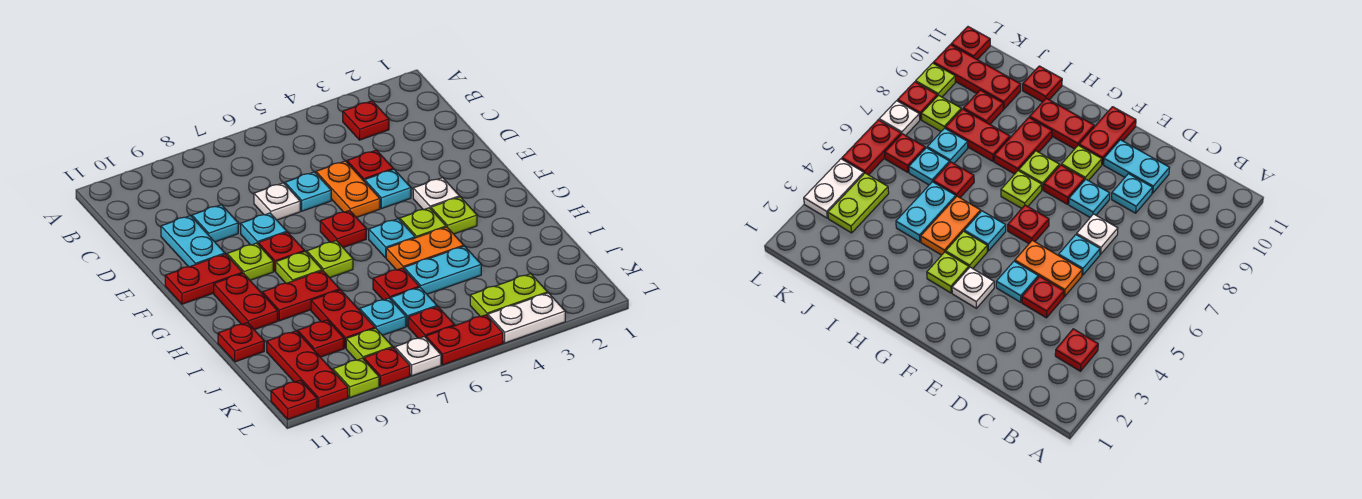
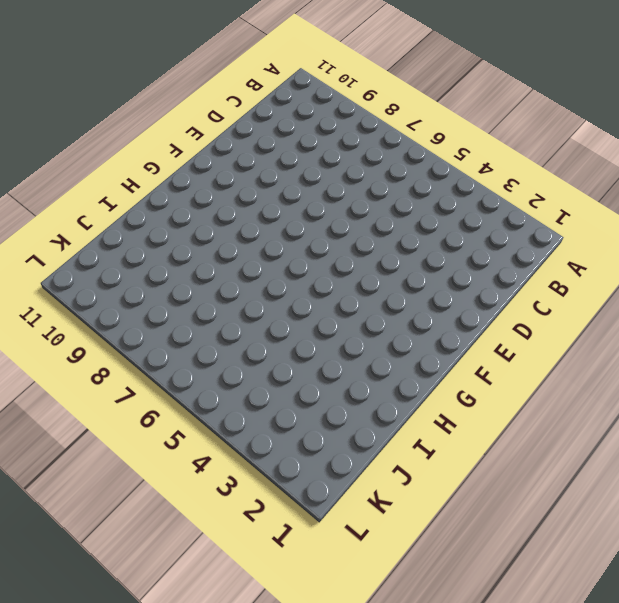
none -> red plate B3 level 1
none -> red plate D4 level 1
none -> orange plate D5:E5 level 1
none -> cyan plate D6 level 1

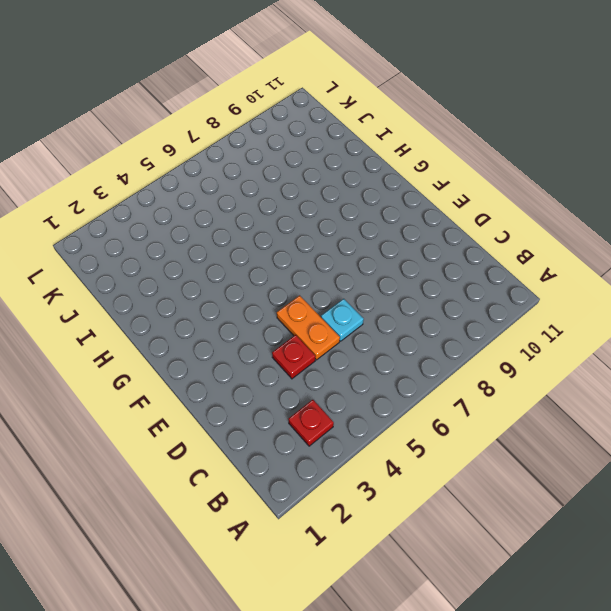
none -> white plate D7 level 1
none -> cyan plate D9 level 1
none -> cyan plate D10:E10 level 1
none -> cyan plate E4 level 1

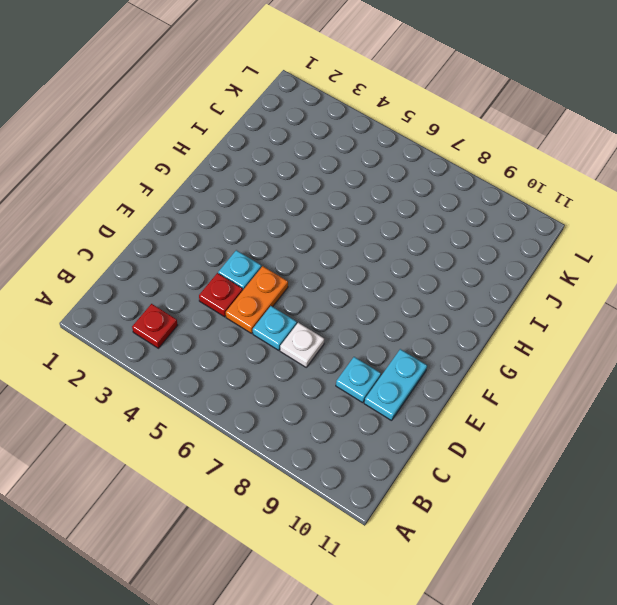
none -> cyan plate E8 level 1
none -> white plate F3 level 1
none -> red plate F6 level 1
none -> red plate F8 level 1

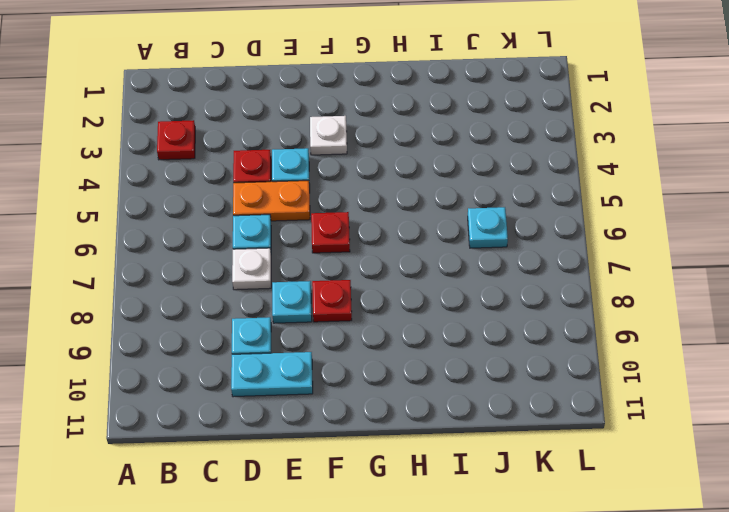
none -> lime plate F9 level 1
none -> red plate F10:F11 level 1
none -> lime plate G3 level 1
none -> lime plate G4 level 1

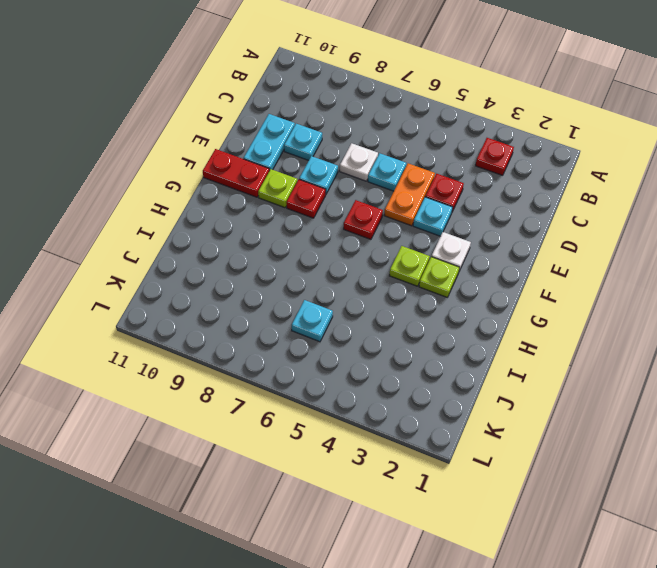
none -> cyan plate G5 level 1
none -> lime plate G7 level 1
none -> lime plate G8 level 1
none -> red plate G10:H10 level 1

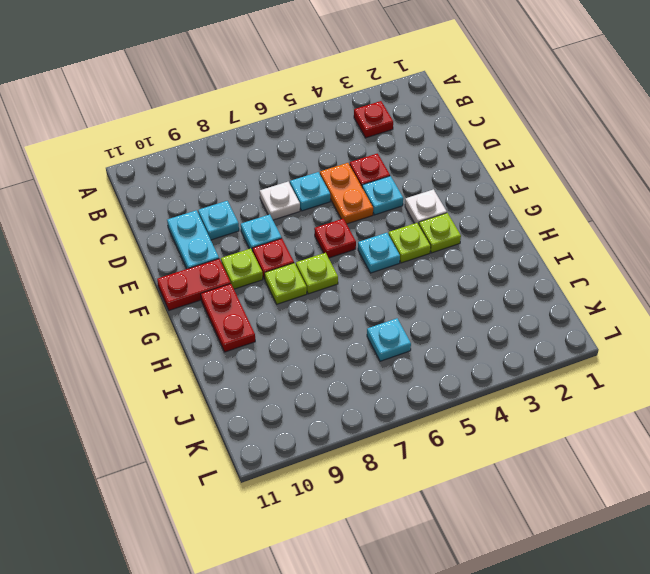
none -> orange plate H4:H5 level 1
none -> red plate H8:H9 level 1
none -> cyan plate I4:I5 level 1
none -> red plate I6 level 1

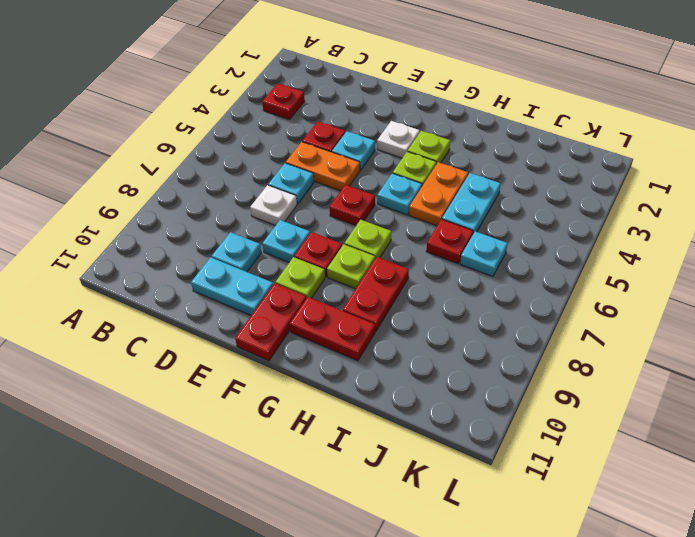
none -> red plate I8:J8 level 1
none -> red plate I11 level 1
none -> cyan plate J7 level 1
none -> red plate J9 level 1

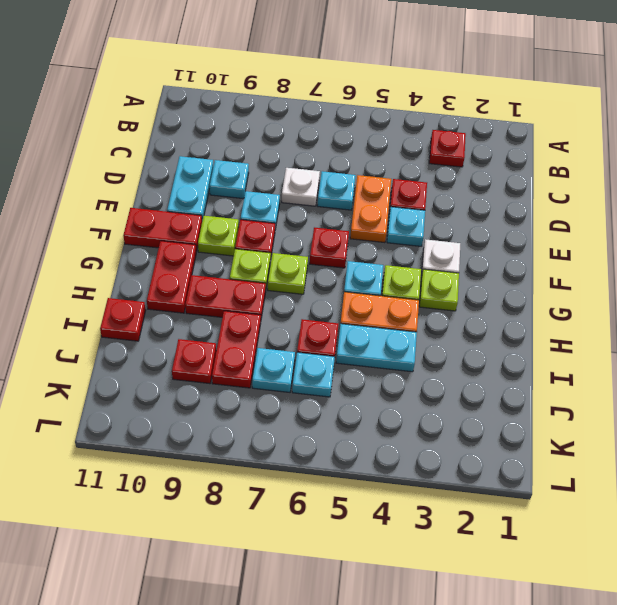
none -> red plate J10:L10 level 1
none -> lime plate K3:K4 level 1
none -> red plate K6 level 1
none -> lime plate K8 level 1

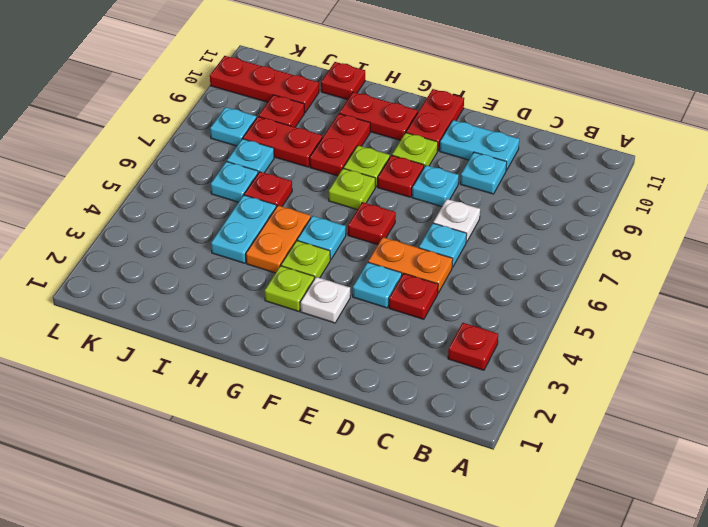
cyan plate K8 level 1 -> lime plate K8 level 1
none -> lime plate K3:K4 level 1
none -> red plate K6 level 1
none -> white plate L3:L4 level 1
none -> red plate L5:L6 level 1

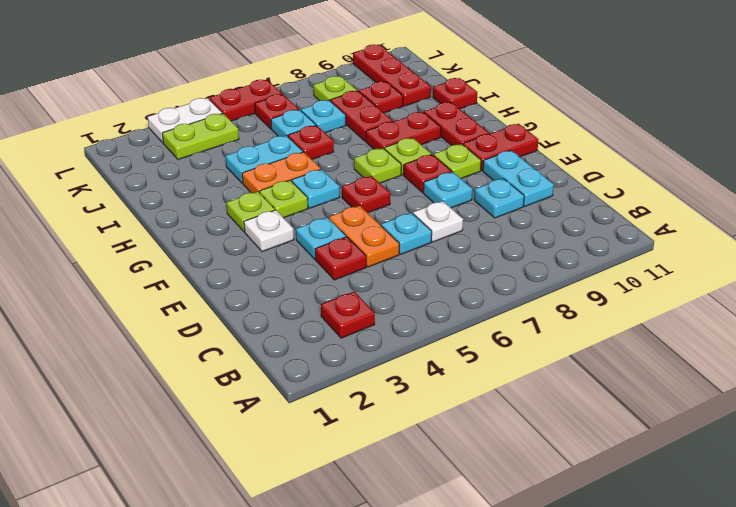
none -> white plate L7 level 1
none -> red plate L8 level 1
none -> lime plate L9 level 1
none -> red plate L11 level 1

